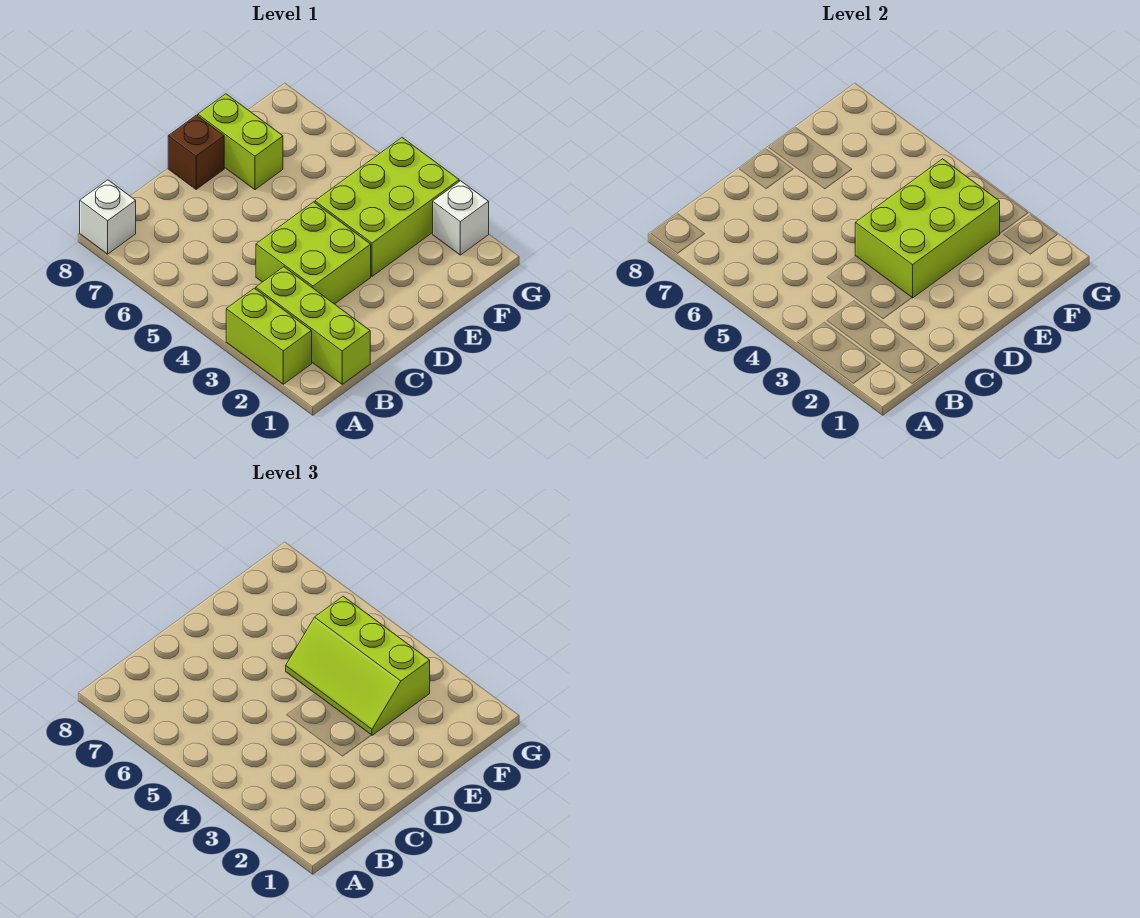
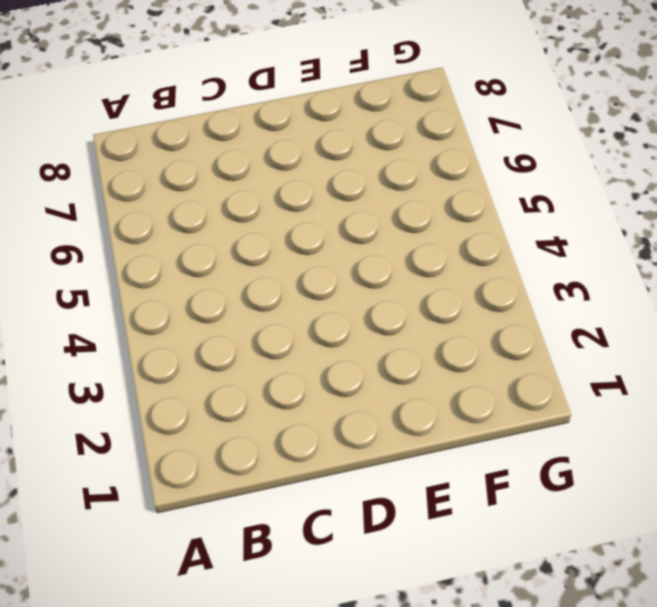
none -> lime brick A2:A3 level 1
none -> white brick A8 level 1

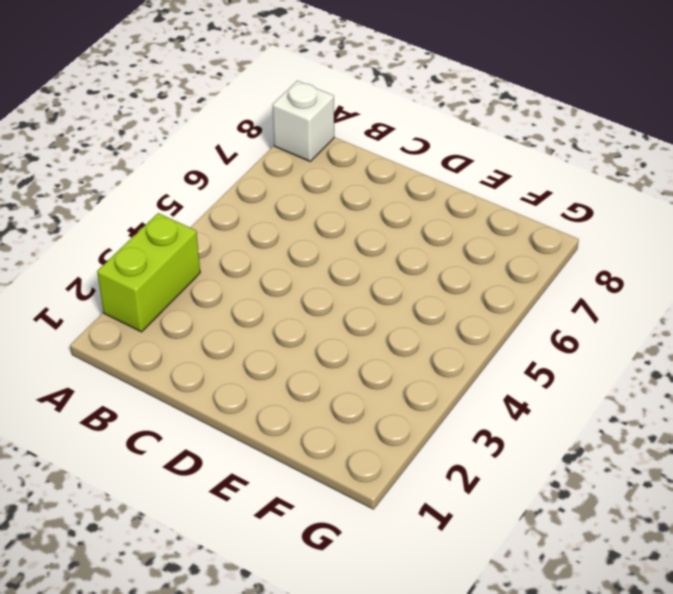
none -> lime brick B1:B3 level 1
none -> lime brick C3:D4 level 1

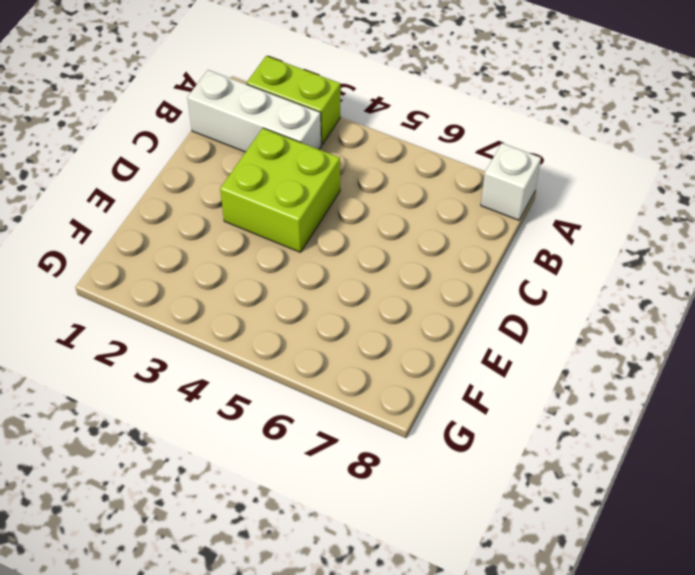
white brick B1:B3 level 1 -> lime brick B1:B3 level 1
none -> brown brick D8 level 1
none -> lime brick E3:G4 level 1

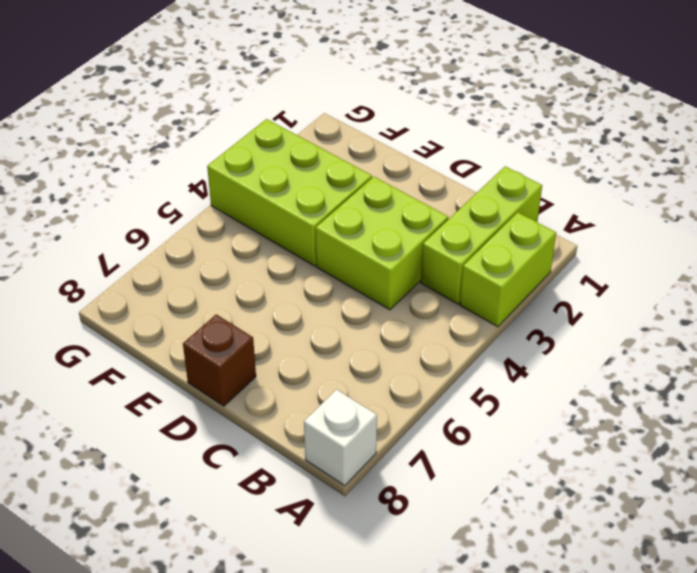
none -> lime brick E7:E8 level 1
none -> white brick G2 level 1

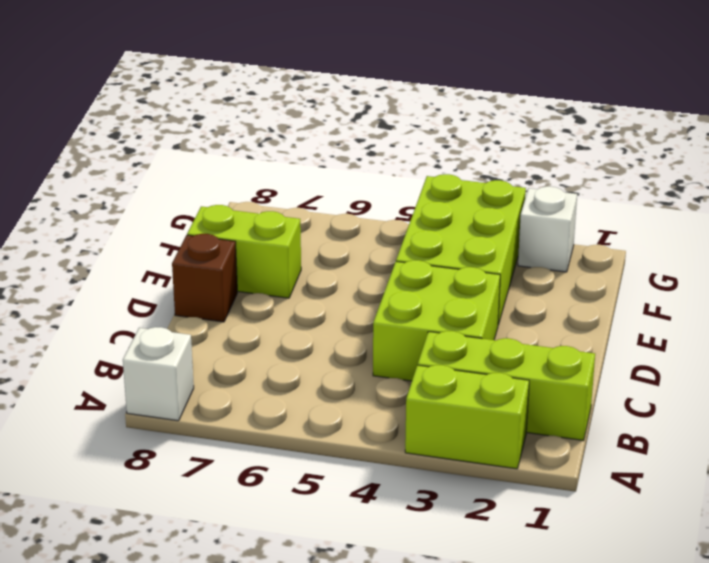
none -> lime brick D3:F4 level 2
none -> lime slope E3:F5 level 3 top F

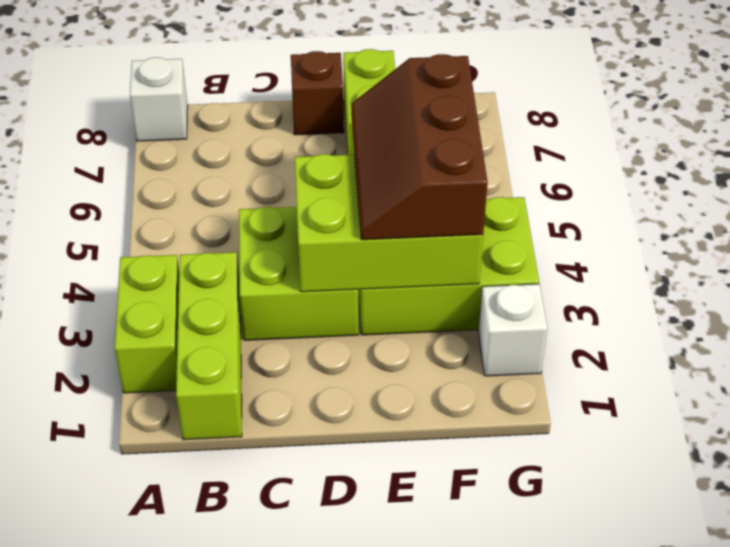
brown slope E3:F5 level 3 top F -> lime slope E3:F5 level 3 top F

